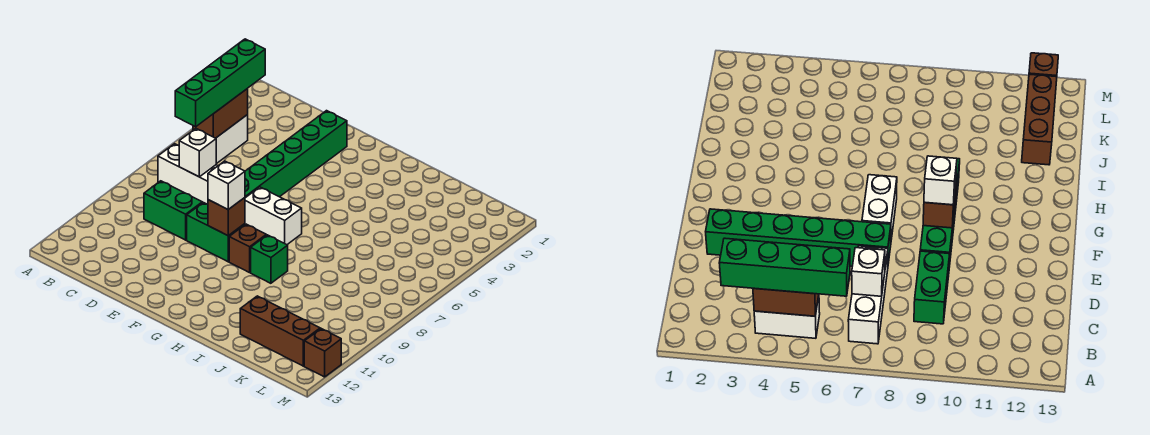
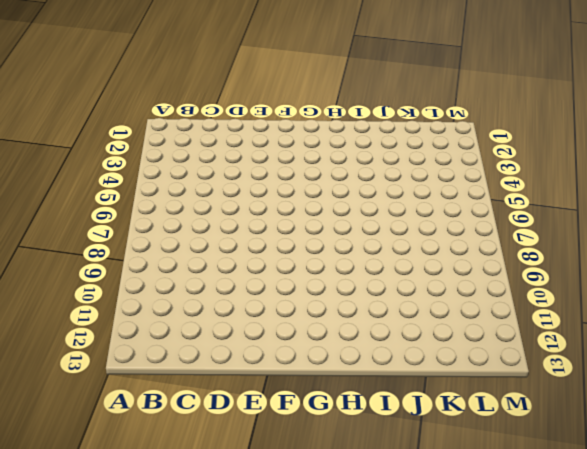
none -> white brick B4:B5 level 1
none -> white brick B7:D7 level 1
none -> green brick C9:D9 level 1

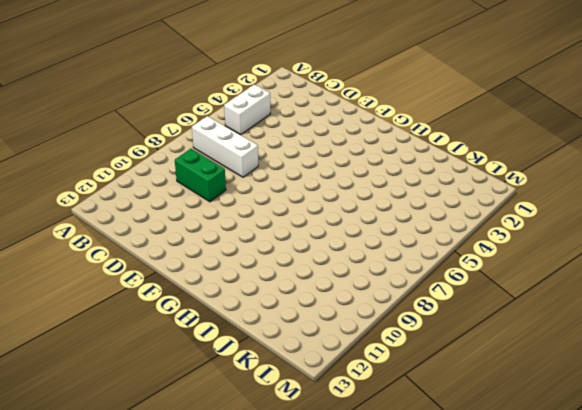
none -> green brick E2:E7 level 1
none -> green brick E9:F9 level 1
none -> white brick F7:G7 level 1

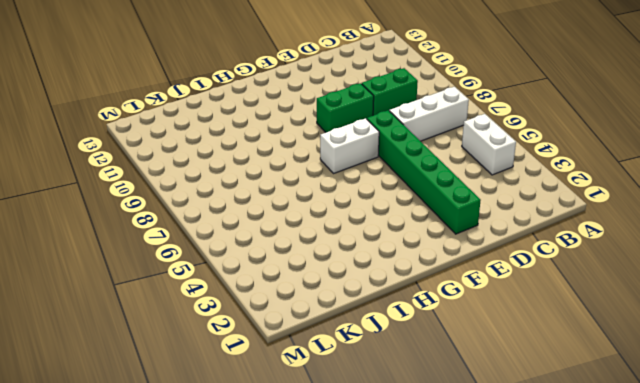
none -> brown brick G9 level 1
none -> green brick H9 level 1
none -> brown brick J12:L12 level 1

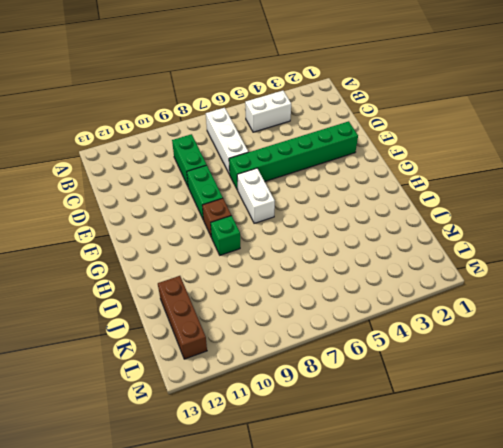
none -> brown brick M12 level 1
none -> brown brick B4:B5 level 2
none -> white brick C7 level 2

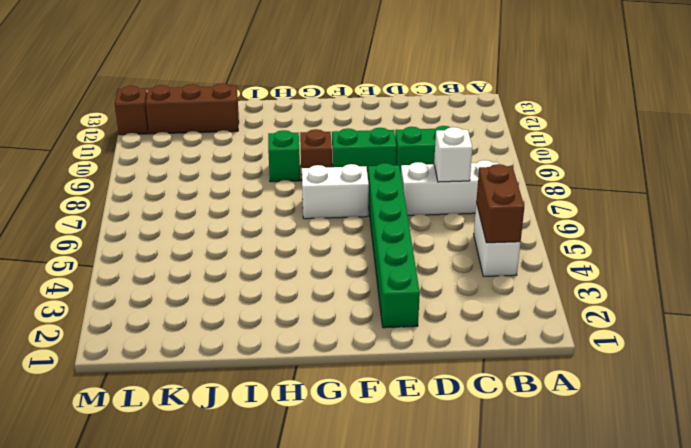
none -> brown brick F9 level 2
none -> green brick B3:B6 level 3
none -> white brick F9 level 3

